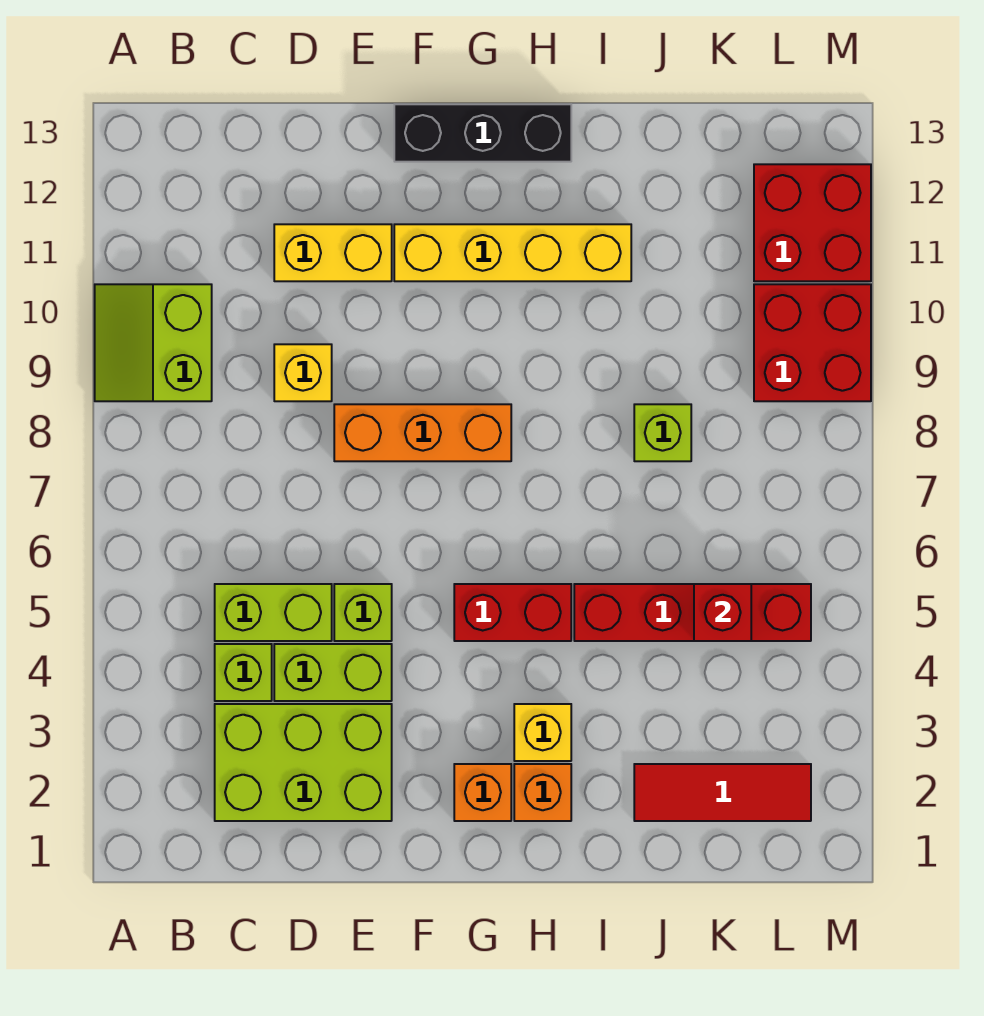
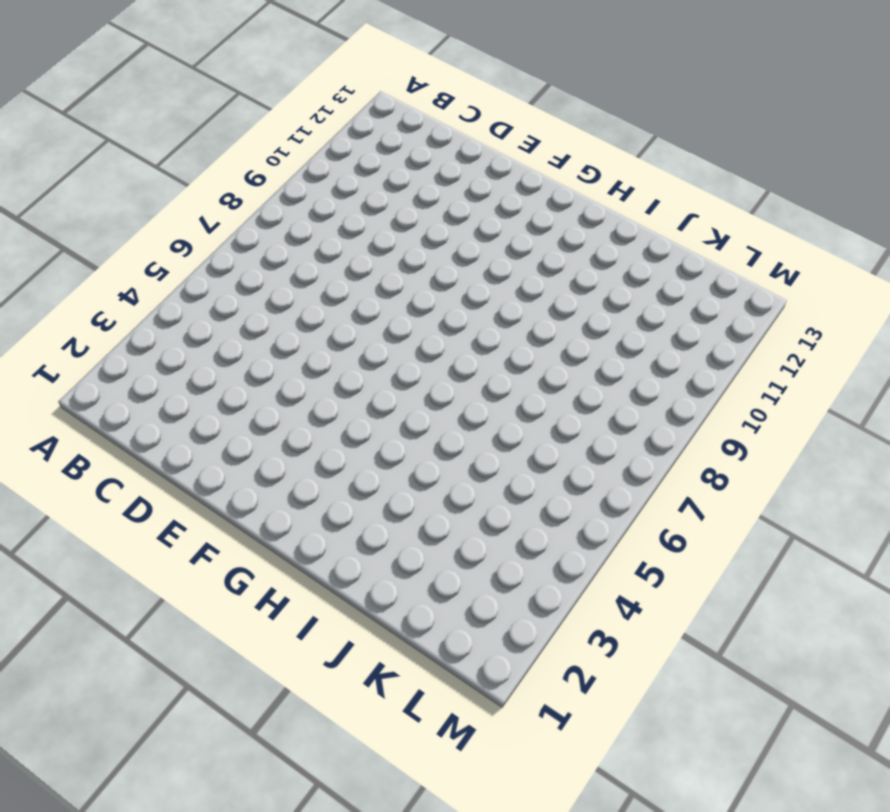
none -> lime slope A9:B10 level 1 top B
none -> lime brick C2:E3 level 1
none -> lime brick C4 level 1

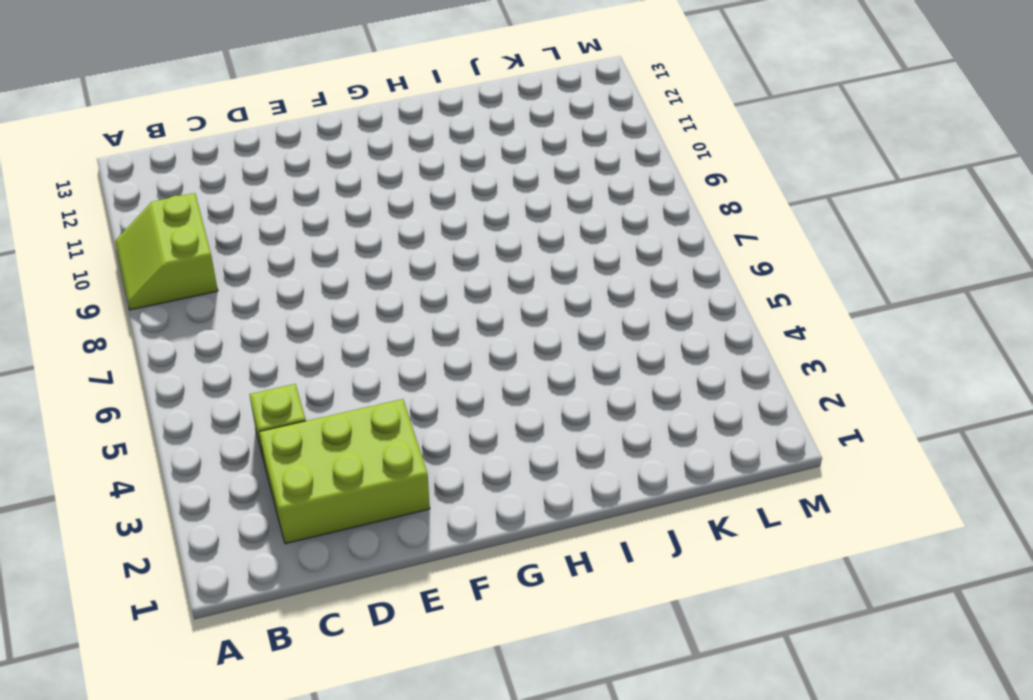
none -> lime brick C5:D5 level 1
none -> lime brick D4:E4 level 1
none -> yellow brick D9 level 1

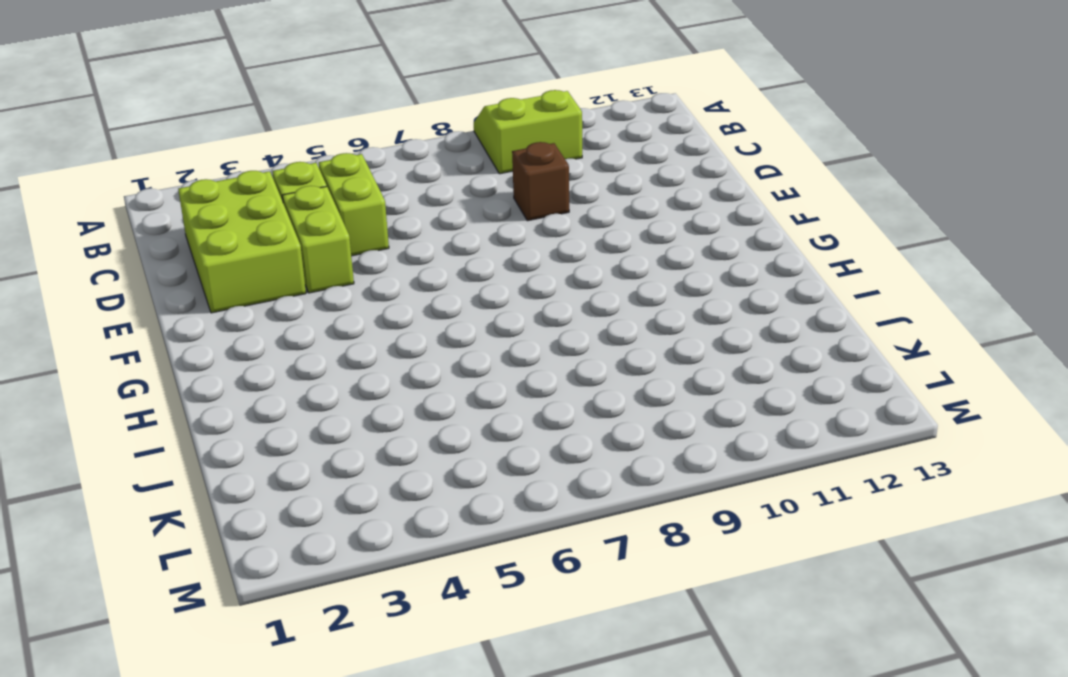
brown brick D9 level 1 -> yellow brick D9 level 1
none -> yellow brick D11:E11 level 1
none -> lime brick E5 level 1
none -> orange brick E8:G8 level 1

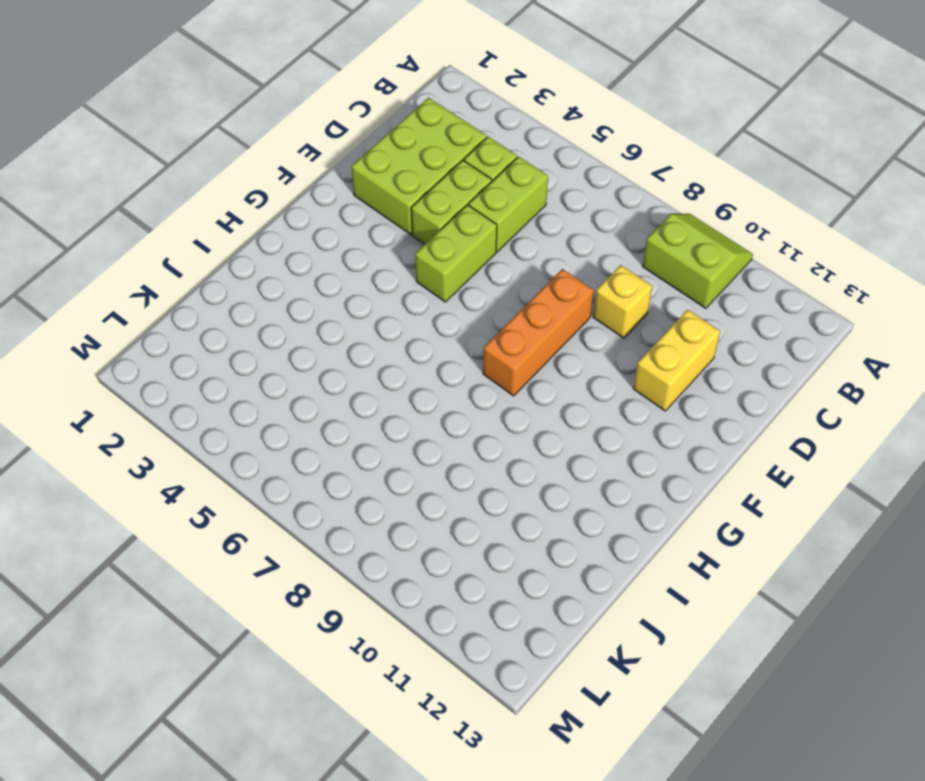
lime brick E5:F5 level 1 -> lime brick E5 level 1
none -> yellow brick F11:I11 level 1
none -> black brick F13:H13 level 1
none -> orange brick G2 level 1

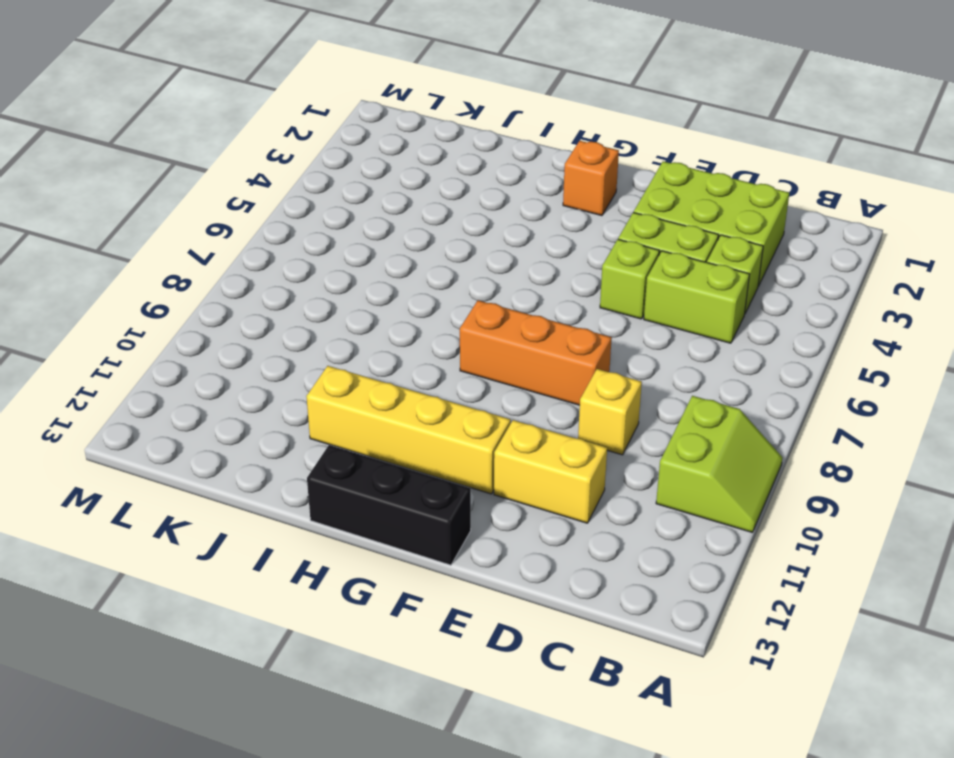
none -> red brick G5:H5 level 1
none -> orange brick H2 level 1
none -> yellow brick H3 level 1

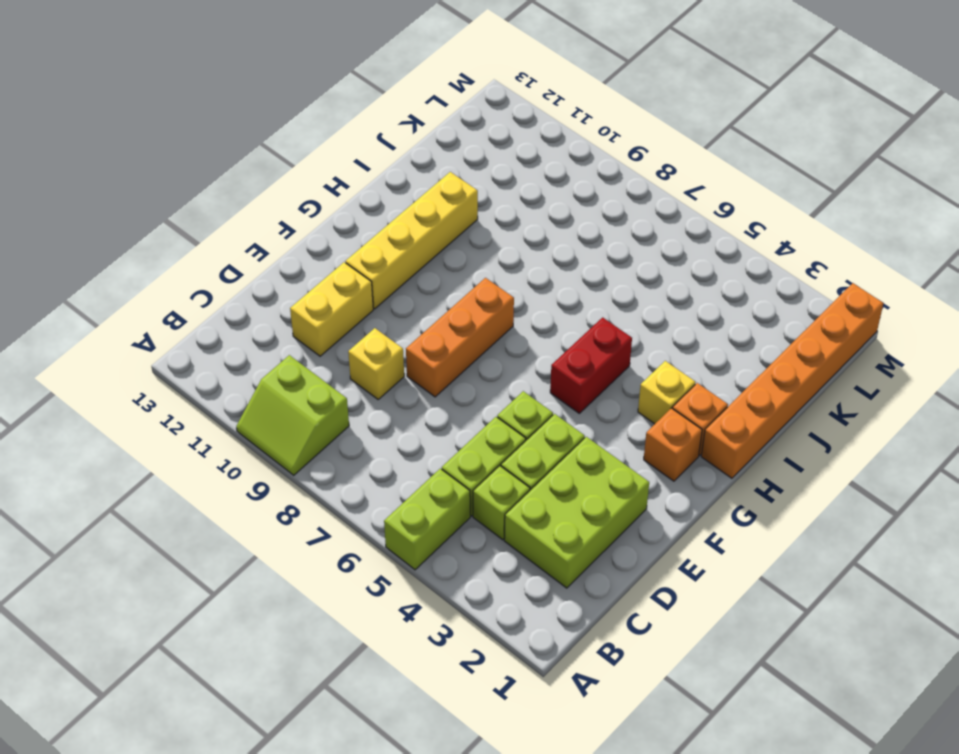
lime brick A5:B5 level 1 -> none
orange brick H1:M1 level 1 -> none
none -> black brick F13:H13 level 1
none -> red brick I5:L5 level 1
none -> red tile J2:L2 level 1

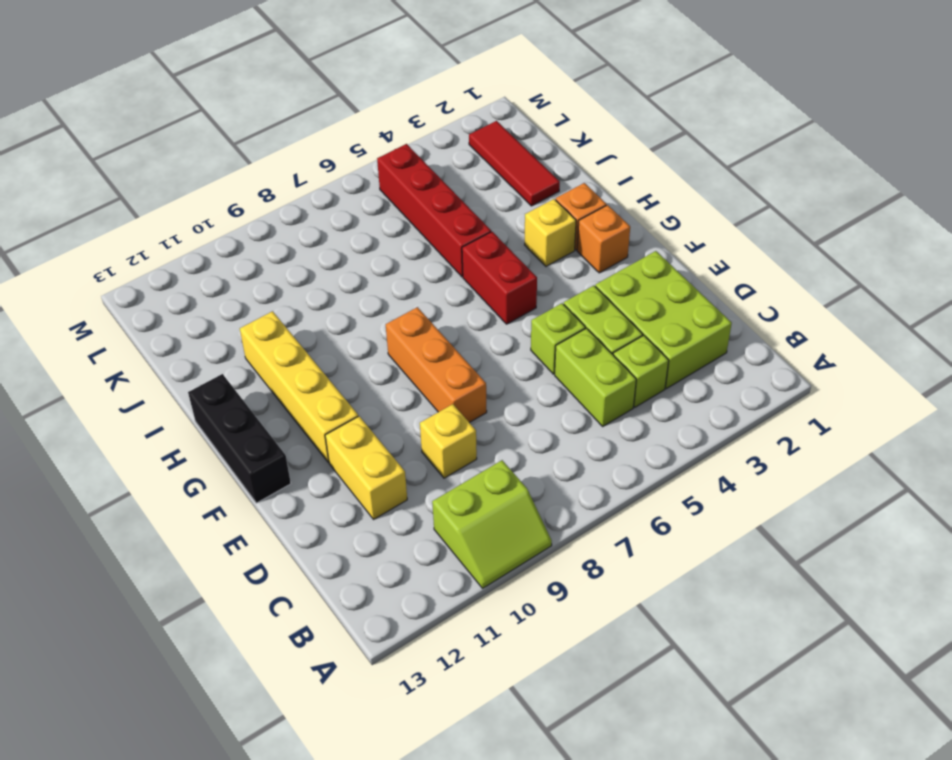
none -> lime brick J8 level 1
none -> red brick L9:M10 level 1
none -> red brick L11:M12 level 1

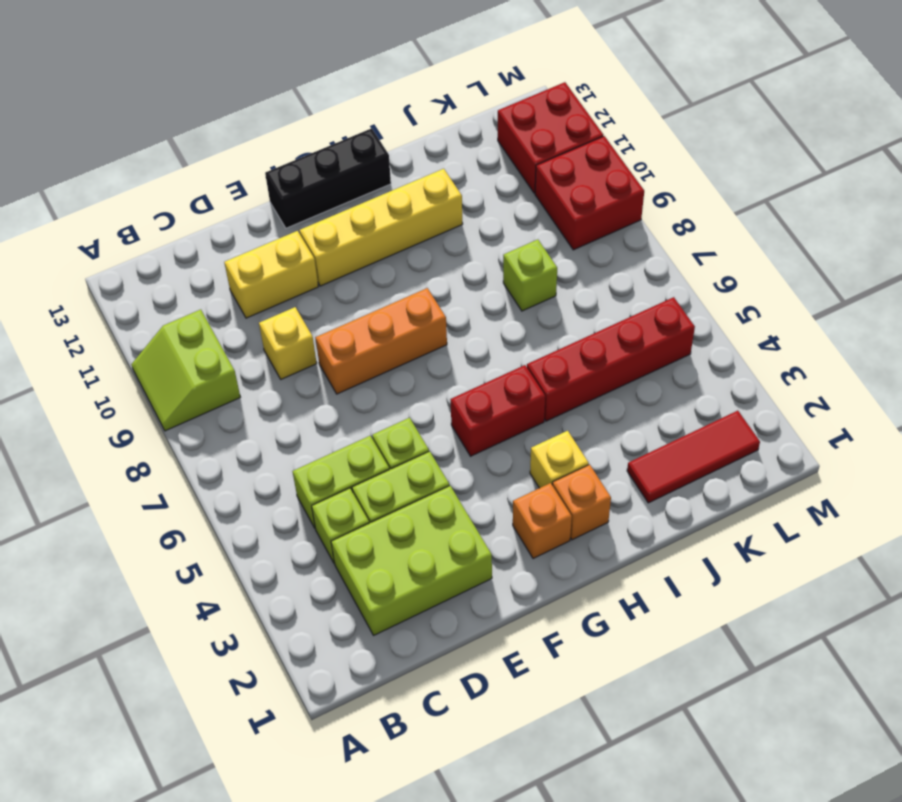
none -> red brick K5 level 2

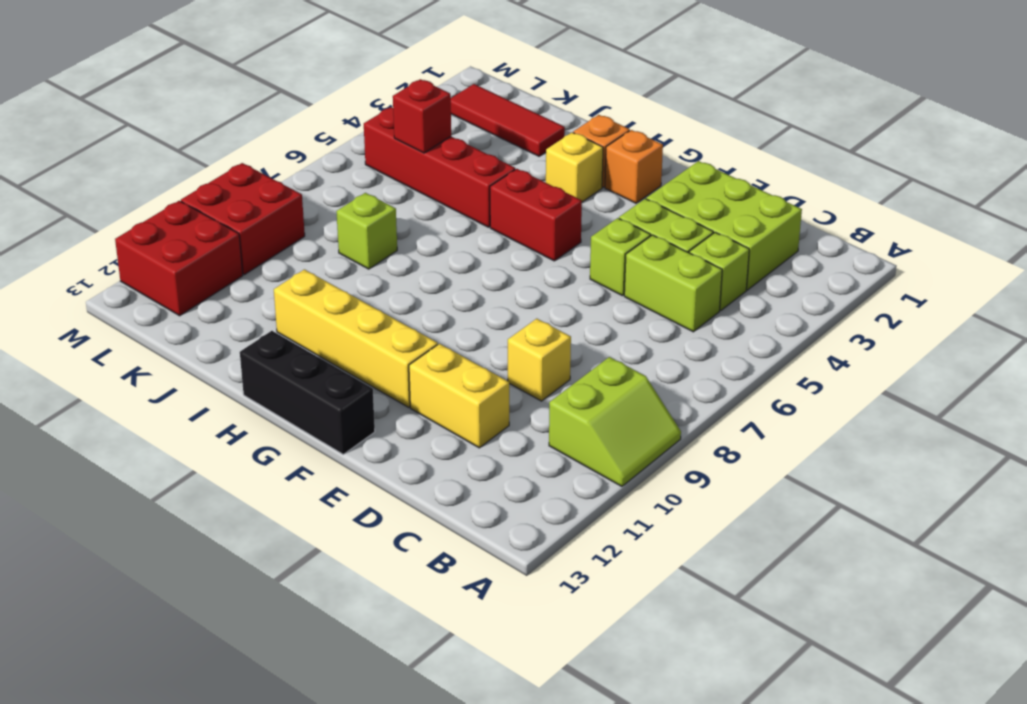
none -> orange brick E8:G8 level 1

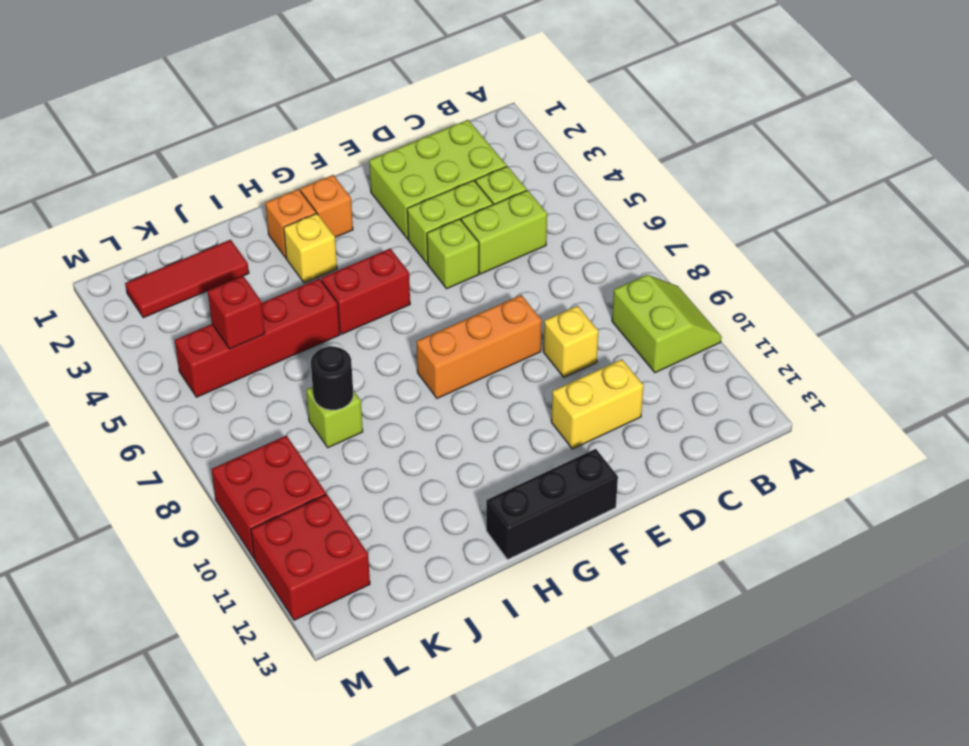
black round brick J8 level 2 -> none
none -> yellow brick F11:I11 level 1

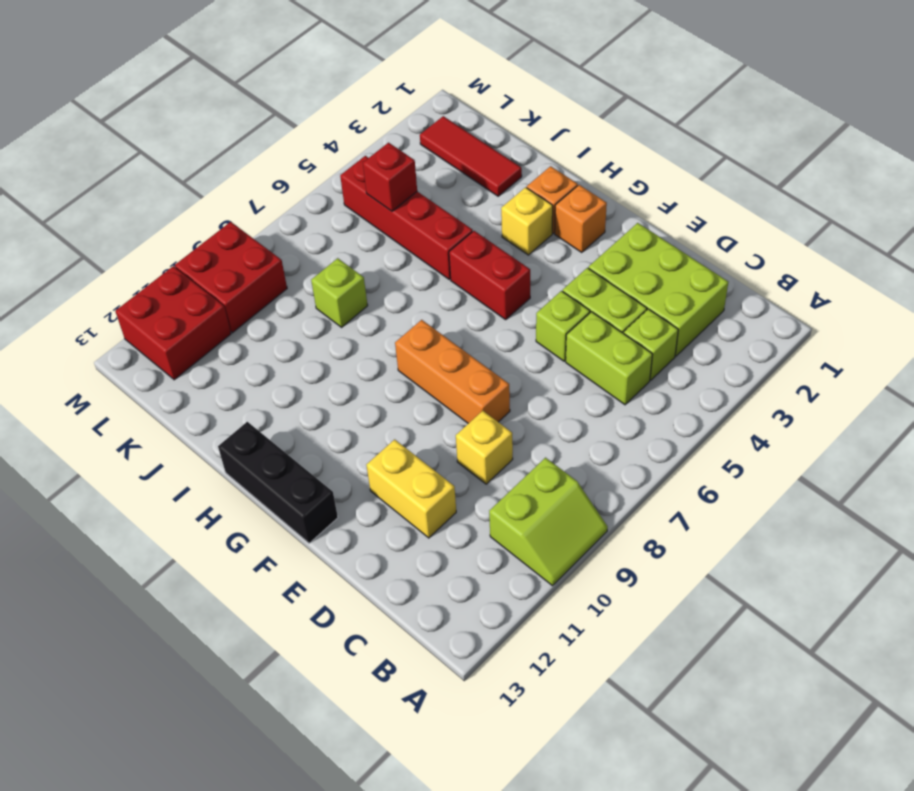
none -> yellow brick F11:I11 level 1

